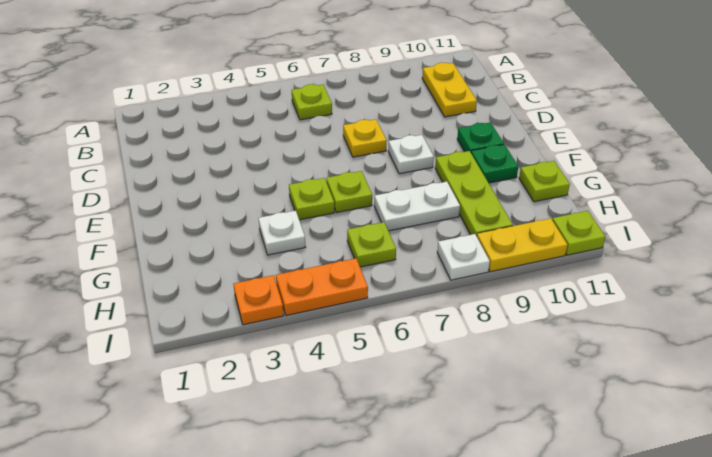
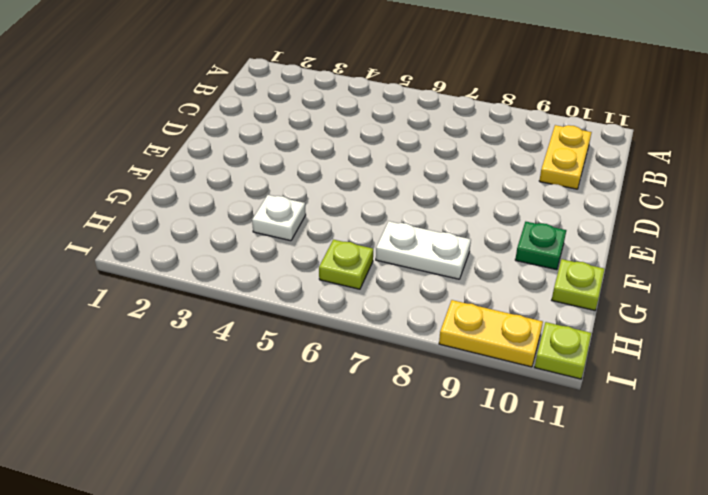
none -> lime plate B6 level 1
none -> yellow plate D7 level 1
none -> white plate E8 level 1

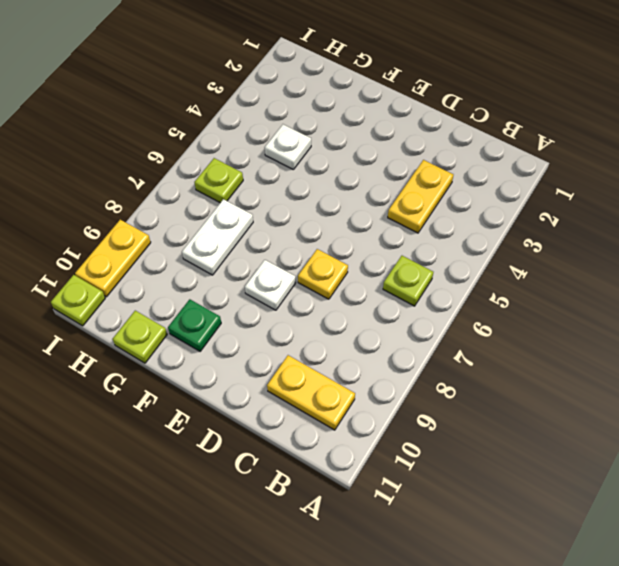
yellow plate C3:C4 level 1 -> none
none -> green plate E10 level 1
none -> lime plate F5 level 1
none -> lime plate F6 level 1

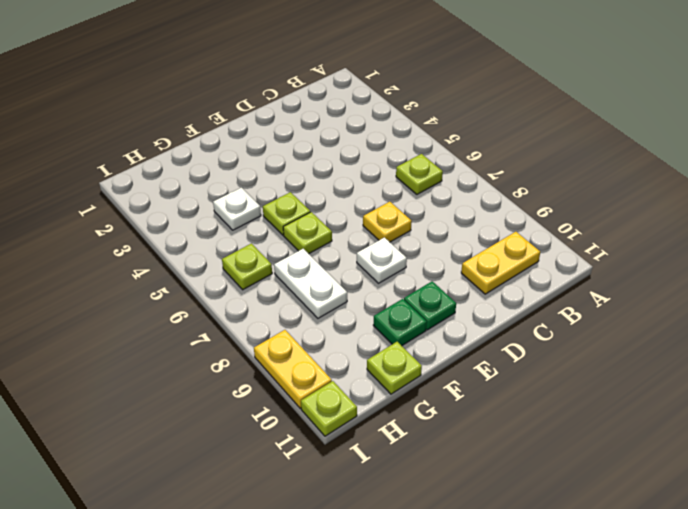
none -> lime plate F9:H9 level 1
none -> orange plate I3 level 1
none -> orange plate I4:I5 level 1

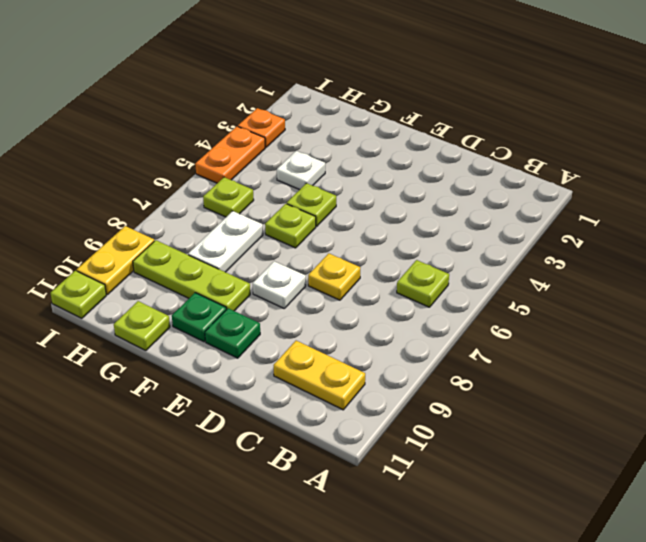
none -> white plate I8 level 1

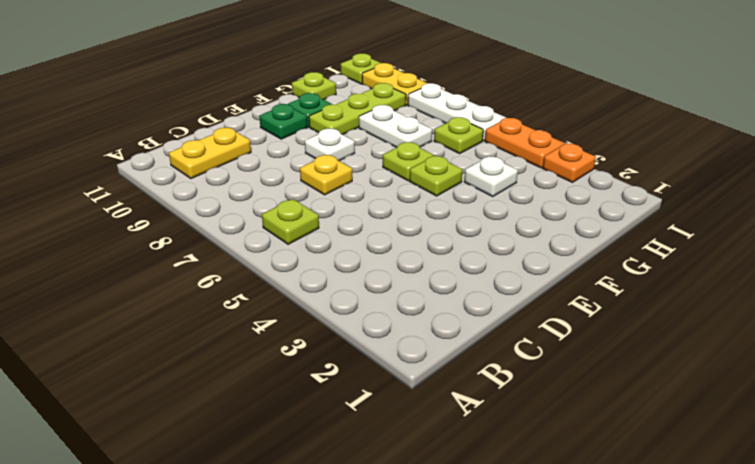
white plate I6:I8 level 1 -> white plate I8 level 1

